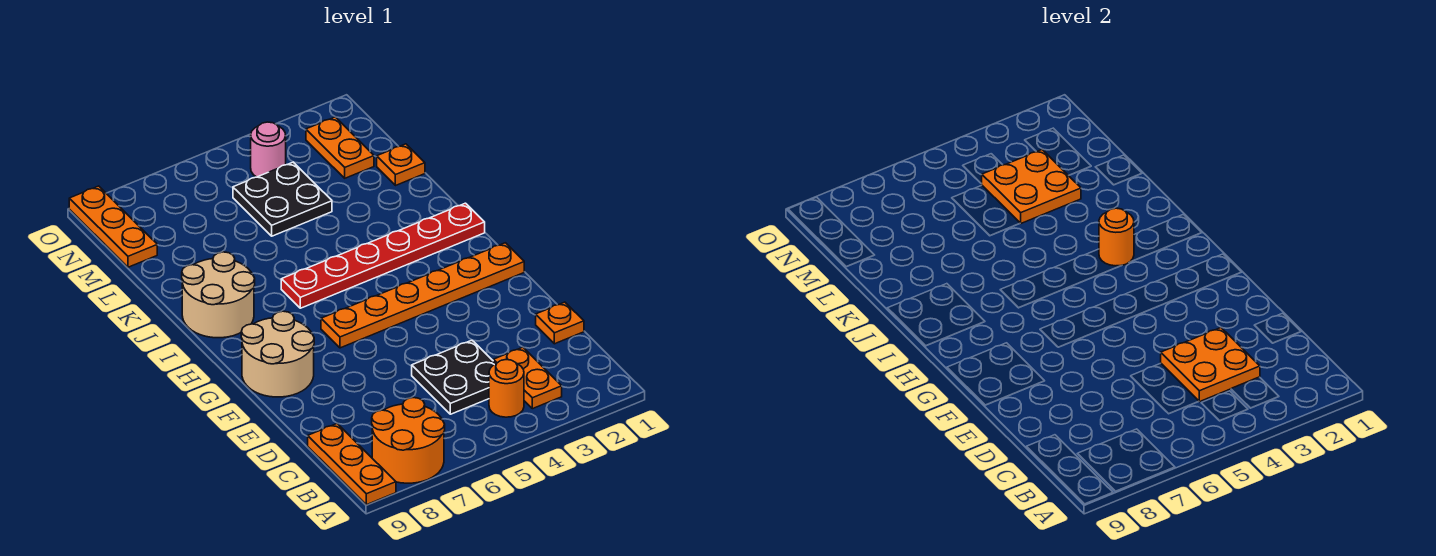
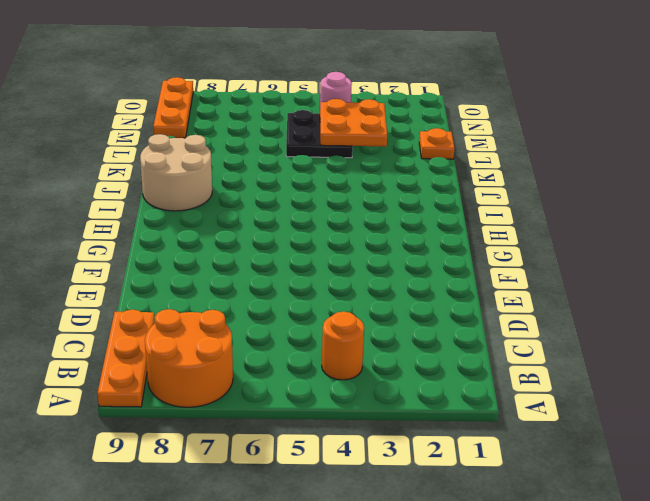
none -> orange plate B3:C3 level 1
none -> black plate C4:D5 level 1
none -> orange plate D1 level 1

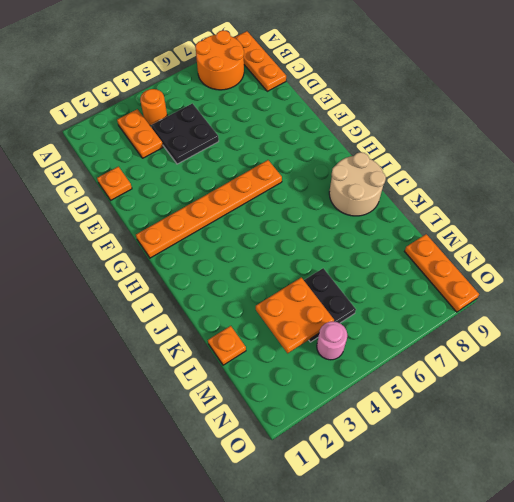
none -> tan round brick F8:G9 level 1
none -> red plate I1:I6 level 1
none -> orange plate M2:N2 level 1

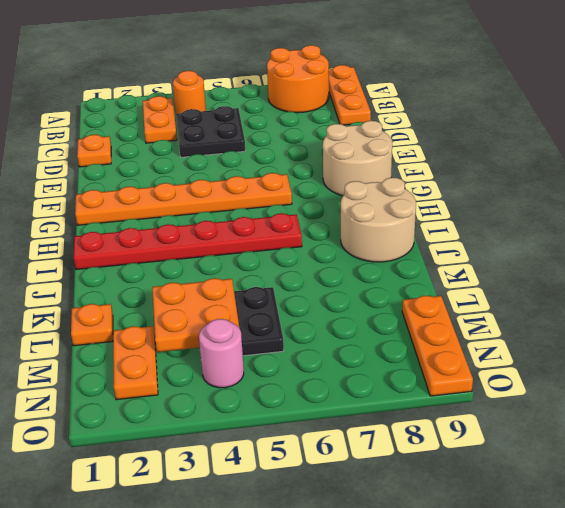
none -> orange plate C3:D4 level 2
none -> orange round brick I3 level 2

